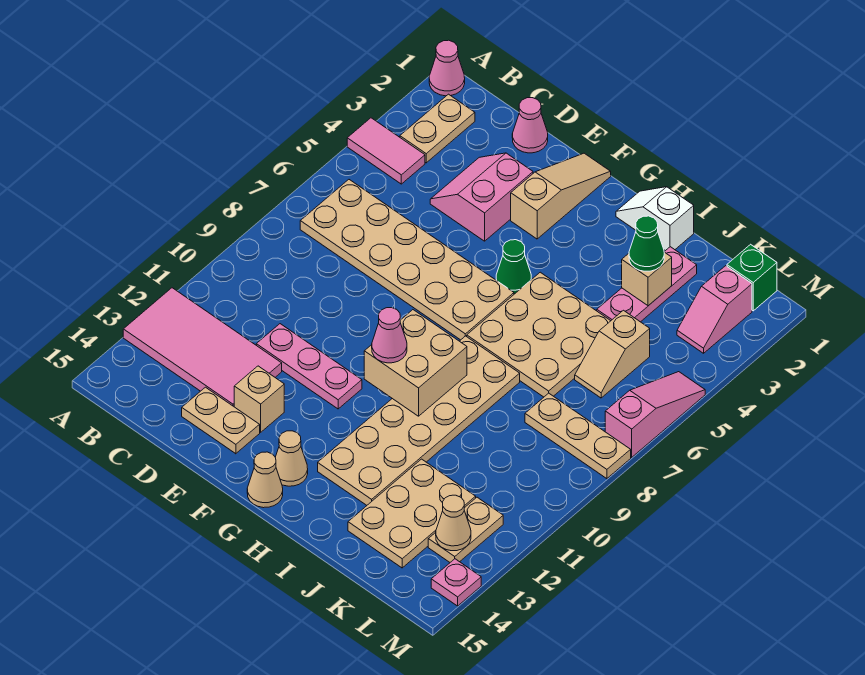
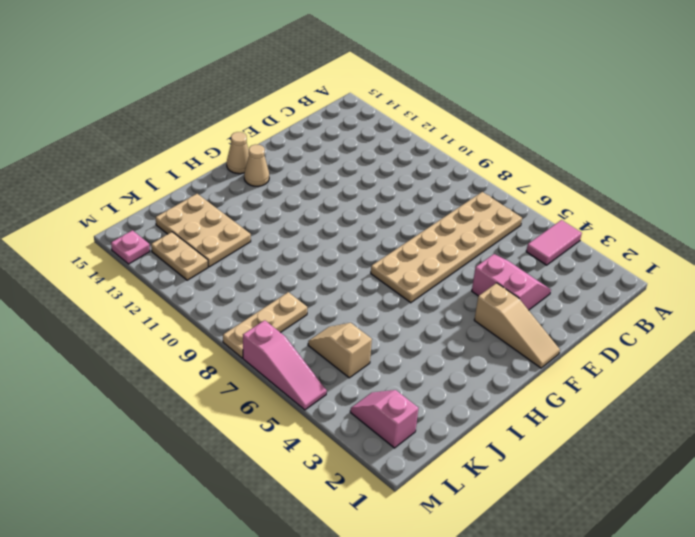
none -> pink cone A1 level 1
none -> pink tile A12:D13 level 1
none -> tan plate B2:B3 level 1
none -> pink cone D1 level 1

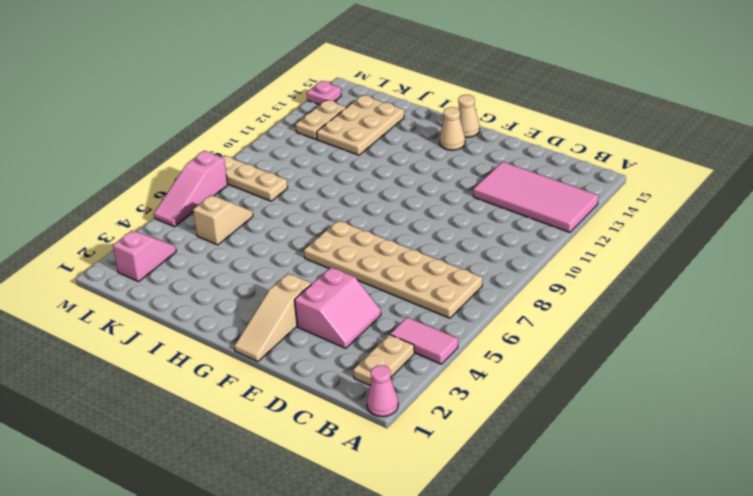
none -> pink cone D1 level 1
none -> pink plate D11:F11 level 1
none -> tan plate D14:E14 level 1
none -> tan brick E13 level 1

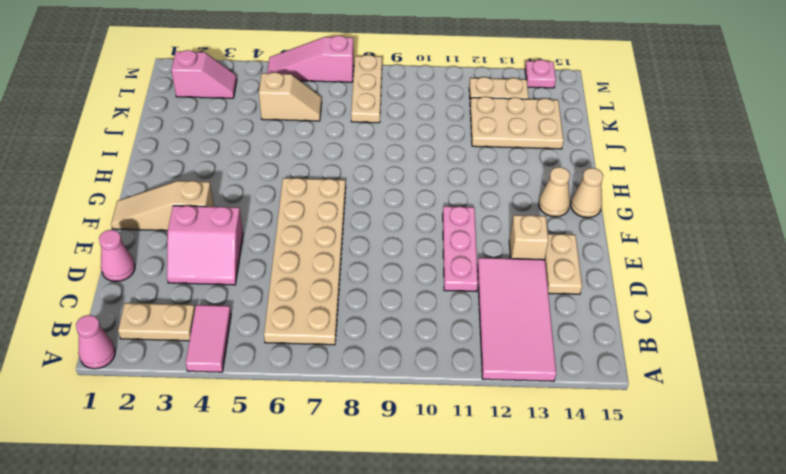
none -> green cone G5 level 1
none -> white slope H1:I1 level 1 top I
none -> tan plate H5:J7 level 1
none -> tan plate H8:I13 level 1

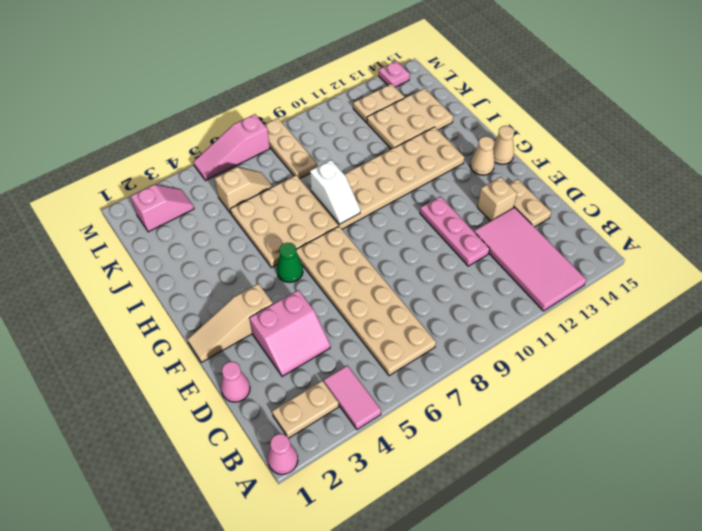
white slope H8:I8 level 2 top I -> white slope H1:I1 level 1 top I
none -> pink plate J2:J4 level 1
none -> green brick L1 level 1
none -> tan brick G9:H10 level 2
none -> tan brick J3 level 2

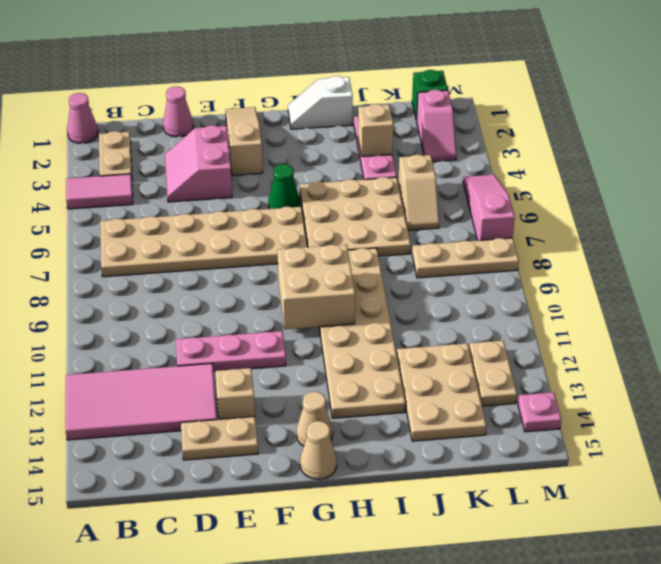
none -> tan cone L13 level 2
none -> pink cone G10 level 3
none -> green cone J3 level 3

